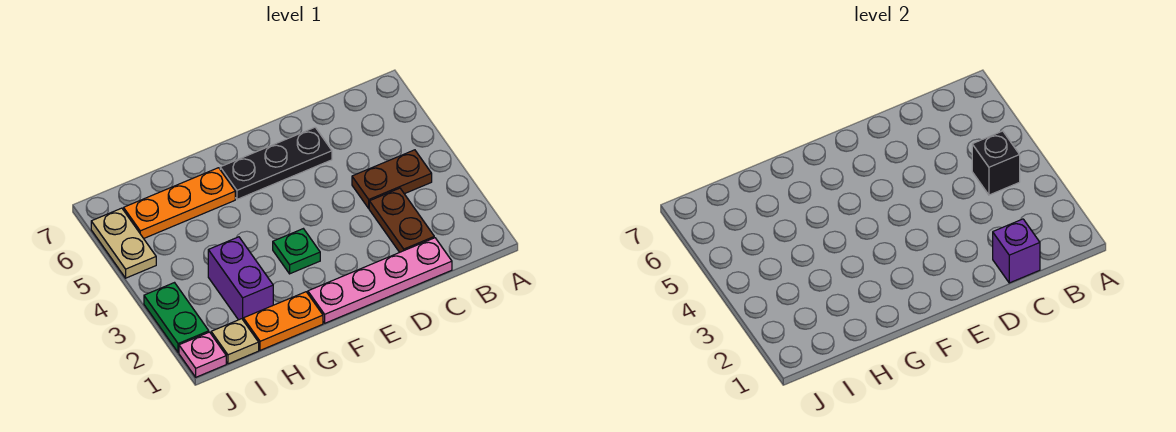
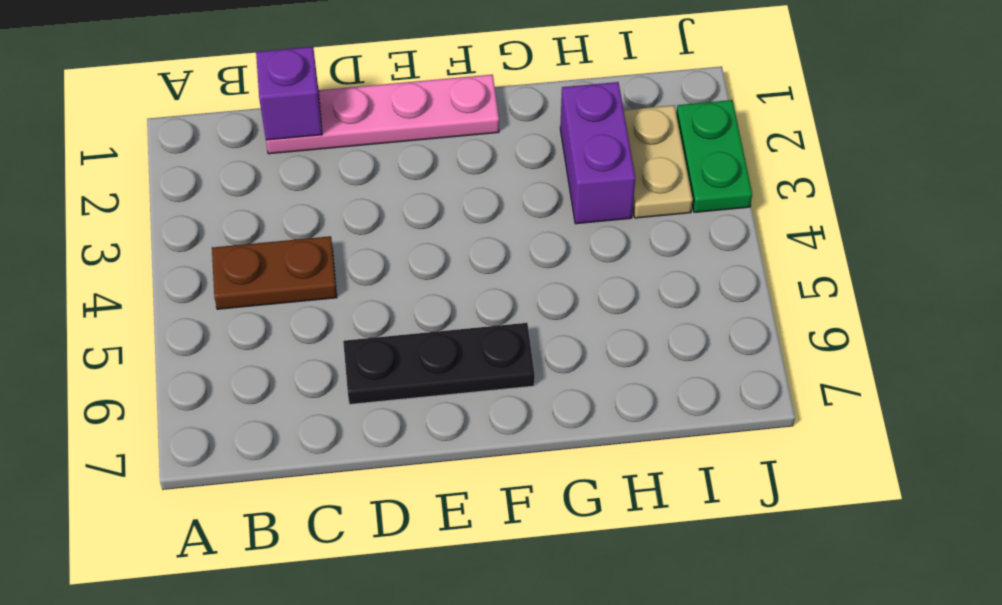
tan plate I2:I3 level 1 -> tan plate J5:J6 level 1
none -> brown plate C2:C3 level 1
none -> green plate F3 level 1
none -> orange plate G1:H1 level 1

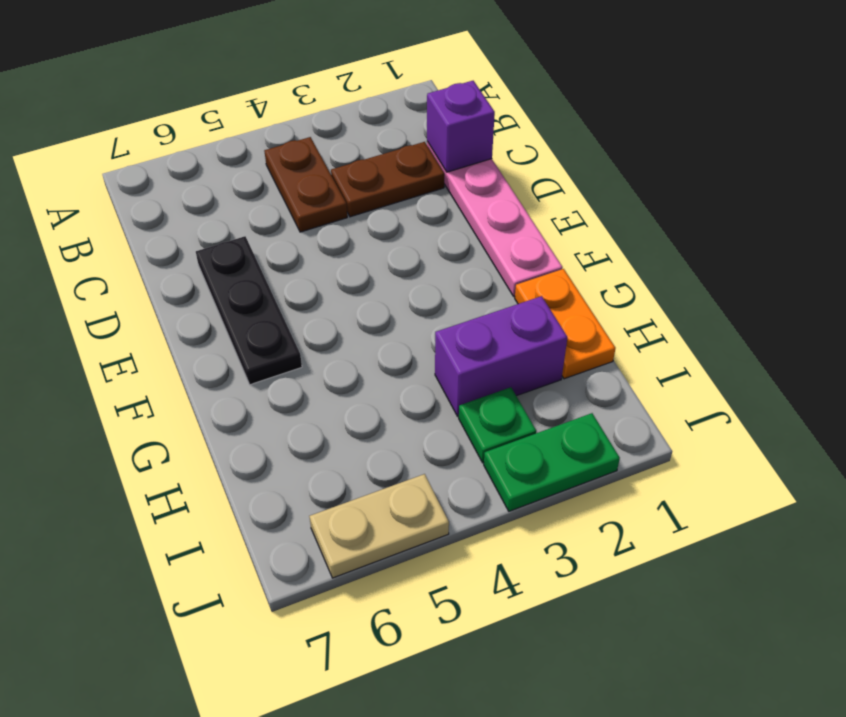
green plate I3 level 1 -> green plate F3 level 1
none -> orange plate G6:I6 level 1
none -> tan plate I1 level 1
none -> pink plate J1 level 1

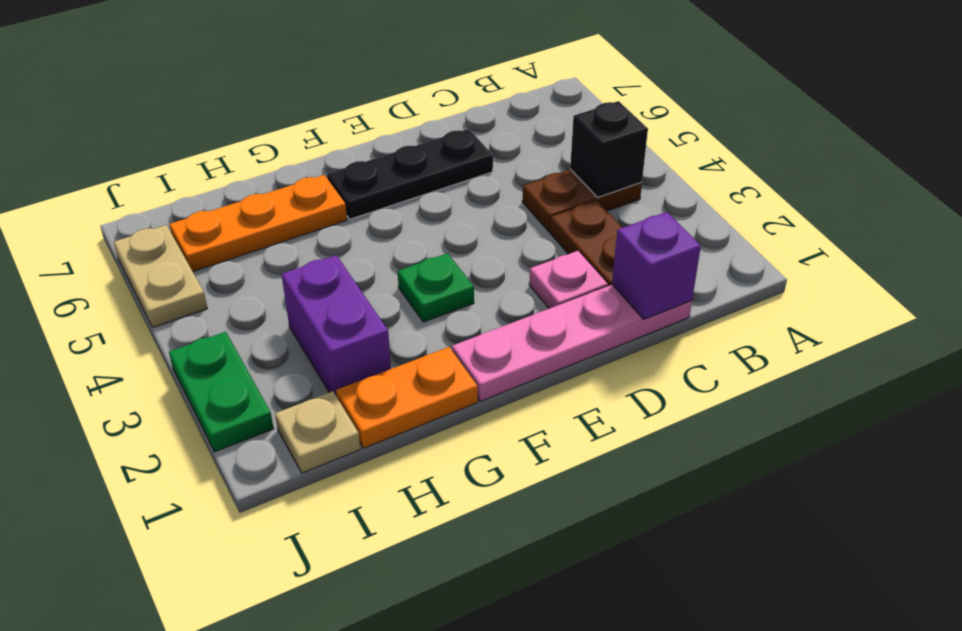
pink plate D2 level 1 -> pink plate J1 level 1

